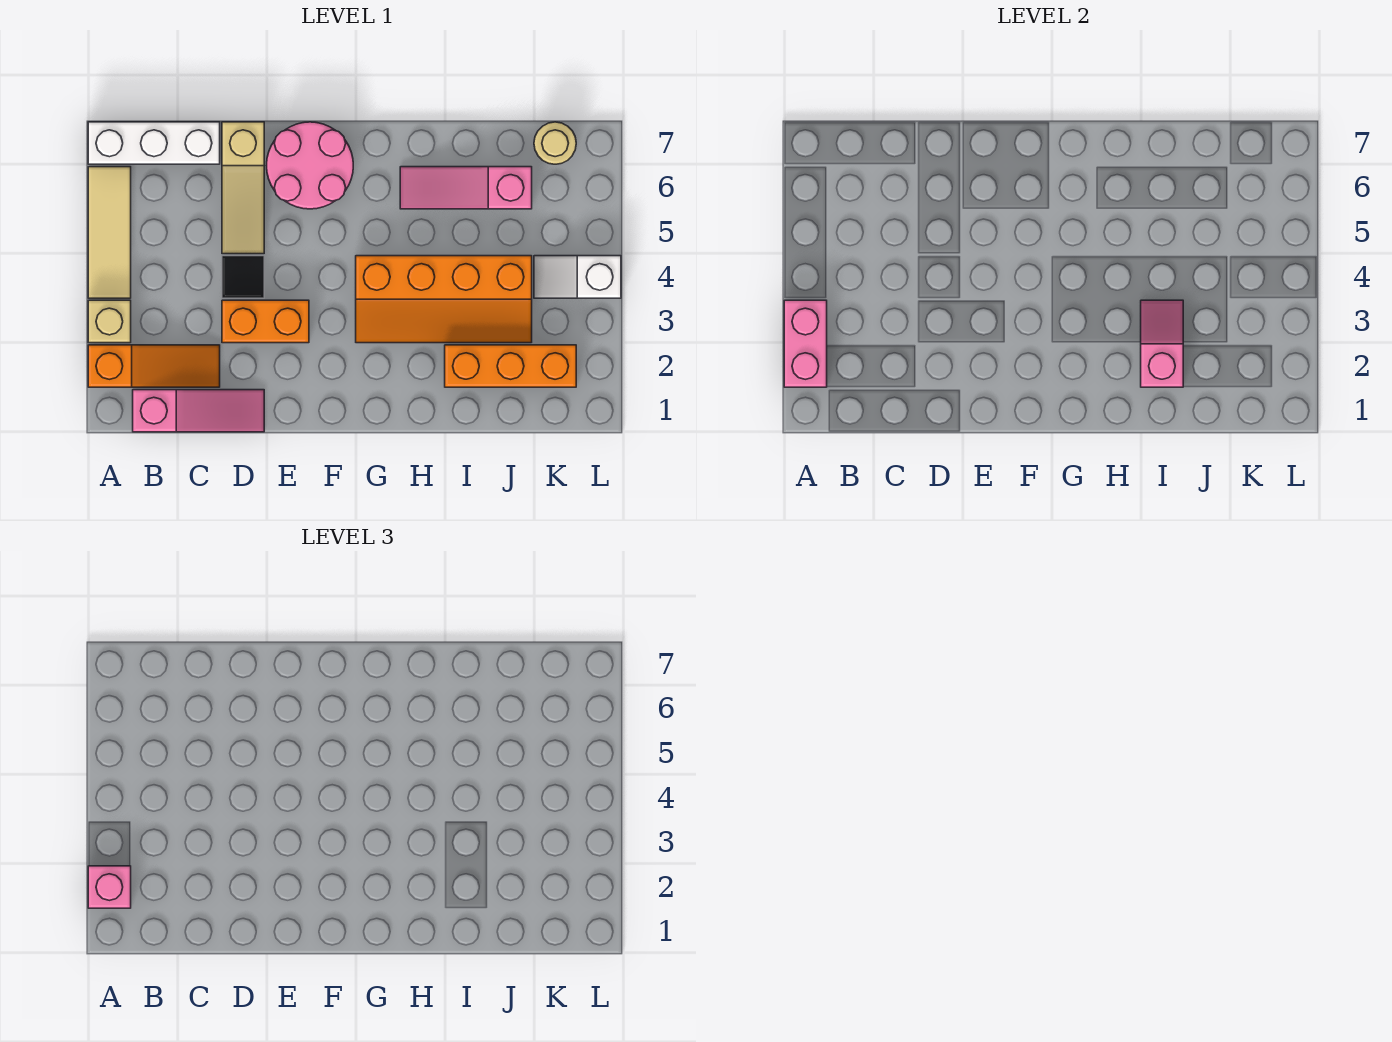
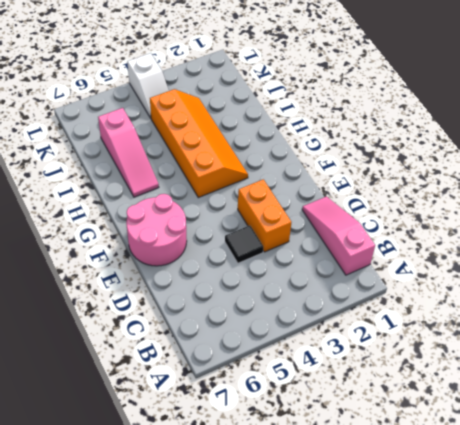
none -> orange slope A2:C2 level 1 top A
none -> tan brick A3 level 1
none -> tan tile A4:A6 level 1

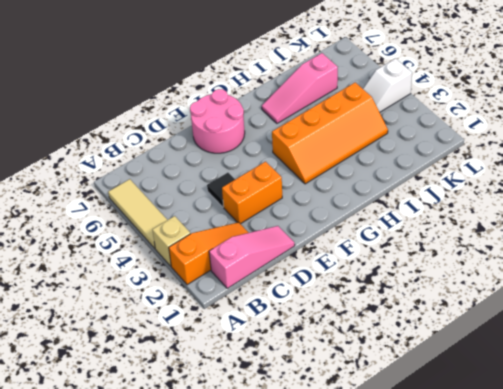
none -> white brick A7:C7 level 1
none -> tan slope D5:D7 level 1 top 7
none -> orange brick I2:K2 level 1

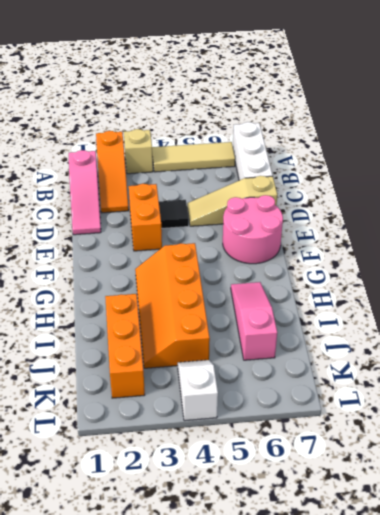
none -> tan round brick K7 level 1
none -> pink brick A2:A3 level 2
none -> pink slope I2:I3 level 2 top 2

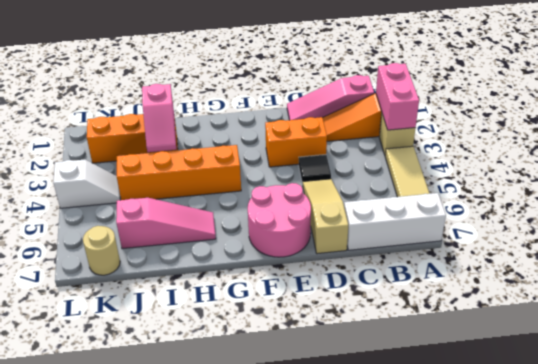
none -> pink brick A2 level 3

